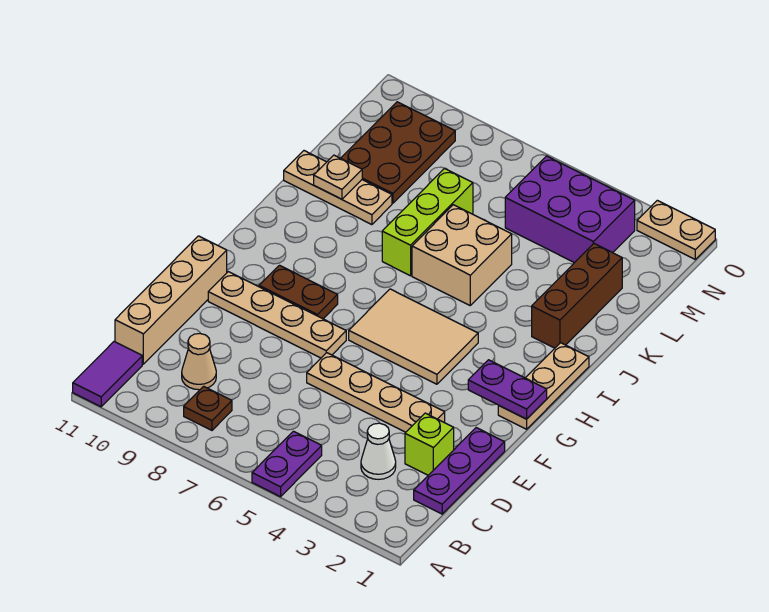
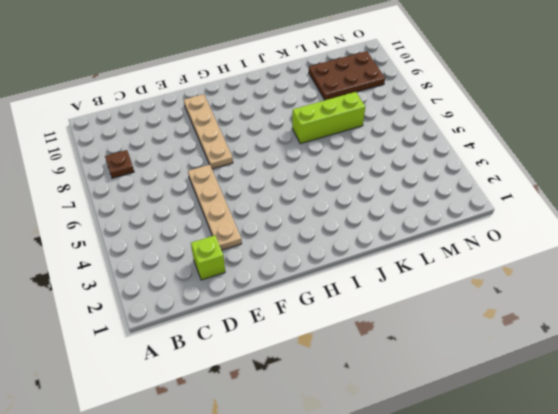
none -> purple plate A5:B5 level 1
none -> purple tile A11:B11 level 1
none -> purple plate C1:E1 level 1

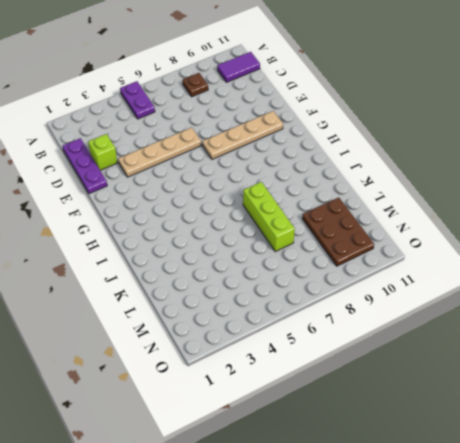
purple tile B10:B11 level 1 -> purple tile A11:B11 level 1
none -> white cone C3 level 1
none -> tan cone C9 level 1
none -> tan brick C11:F11 level 1

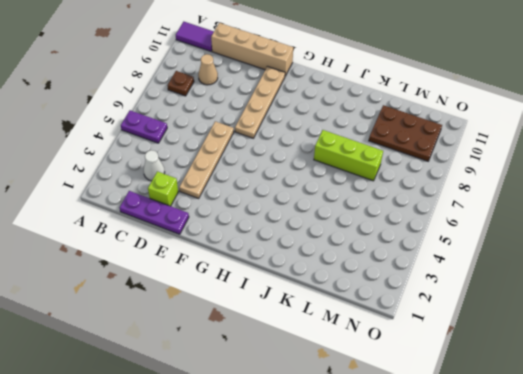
none -> tan plate G1:I1 level 1
none -> tan tile G4:H6 level 1
none -> brown plate G8:G9 level 1

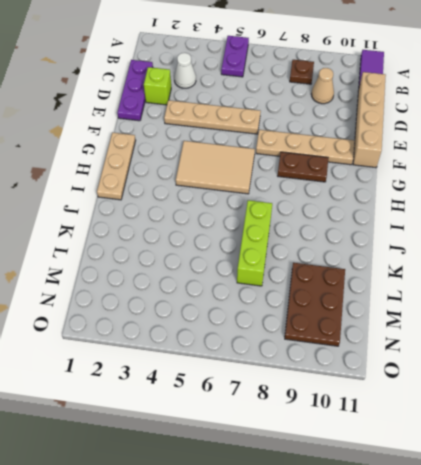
none -> brown brick J2:L2 level 1
none -> tan brick J5:K6 level 1
none -> tan plate K9:K11 level 1

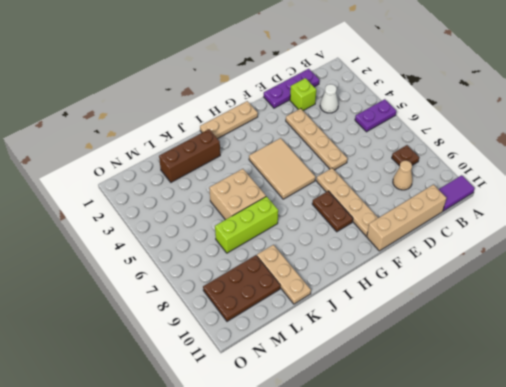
none -> purple brick M3:N5 level 1
none -> tan plate O1:O2 level 1
none -> purple plate G1:G2 level 2

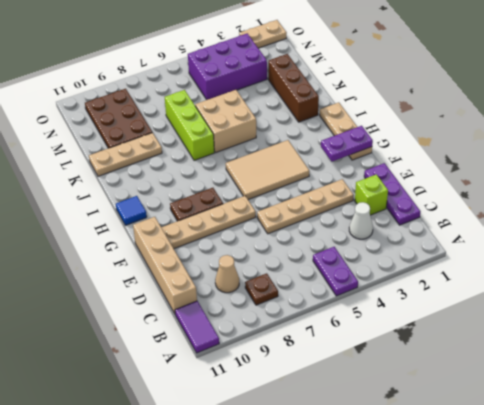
blue tile H11 level 1 -> none
none -> tan plate K10 level 2

